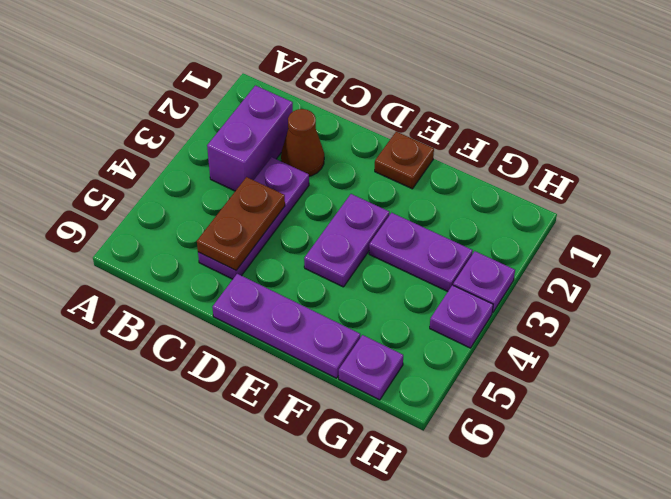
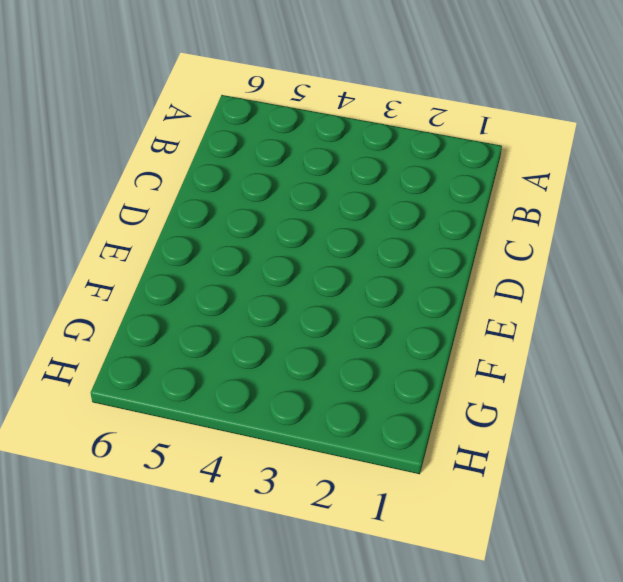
none -> purple brick B2:B3 level 1
none -> brown cone C2 level 1

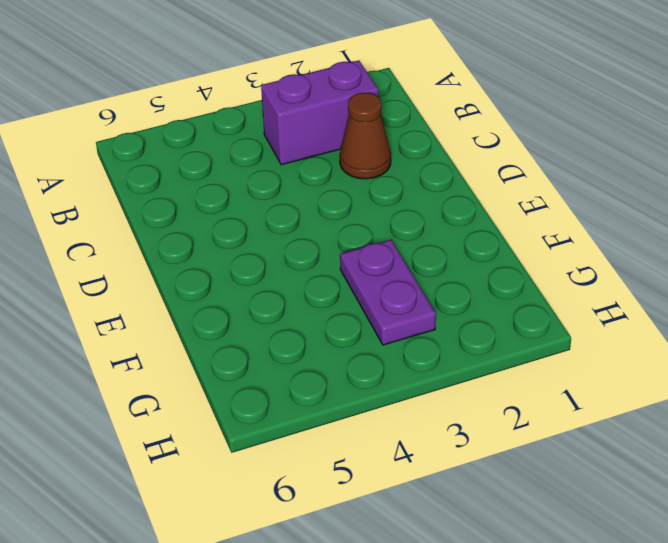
none -> purple plate C3:C5 level 1
none -> purple plate D6:F6 level 1

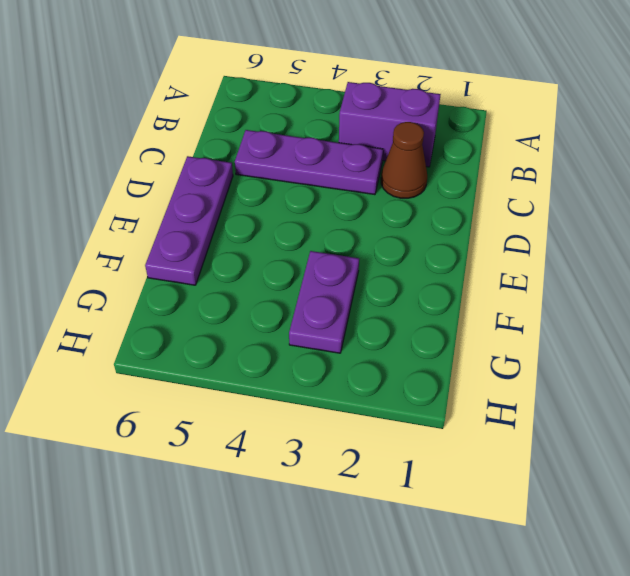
none -> brown plate E1 level 1
none -> purple plate E3:E4 level 1

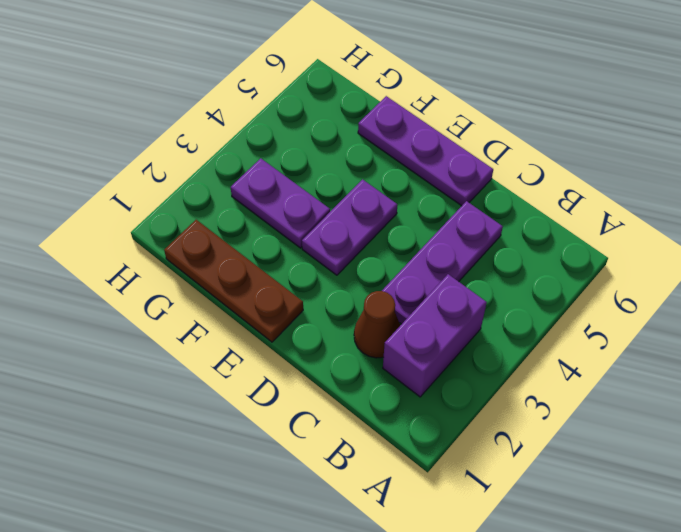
brown plate E1:G1 level 1 -> brown plate E1 level 1
none -> purple plate G6 level 1
none -> purple plate H3 level 1

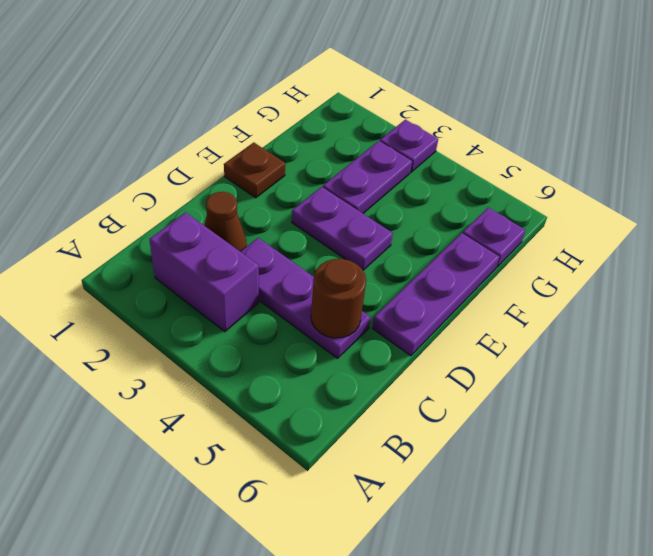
brown round brick C5 level 2 -> brown plate C4:C5 level 2
none -> purple plate H4 level 1

